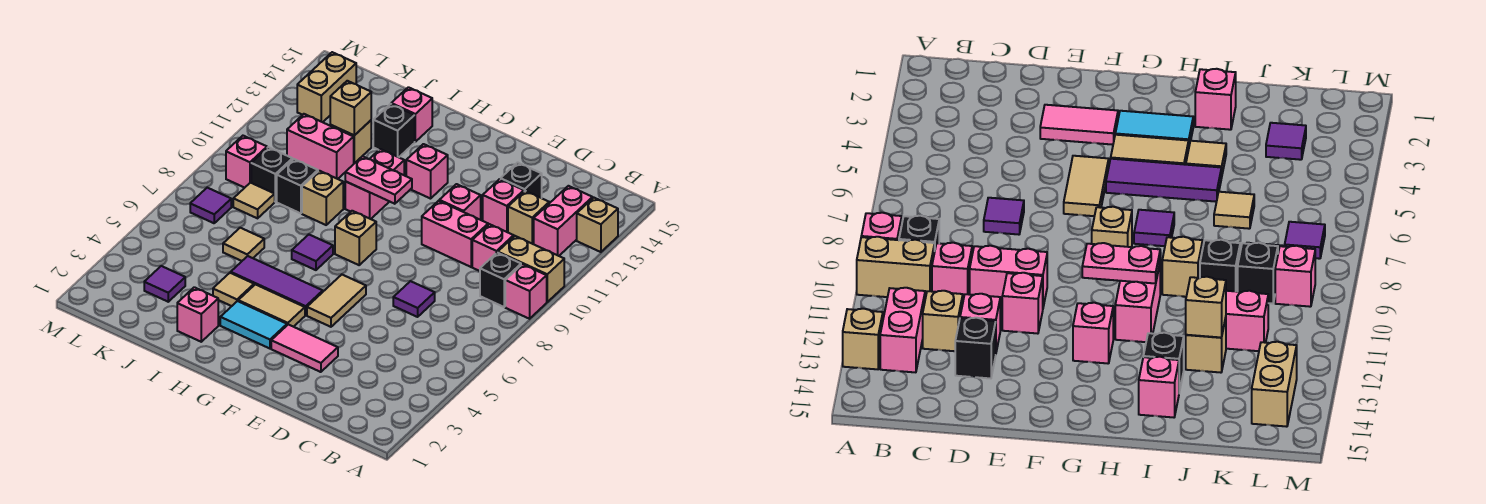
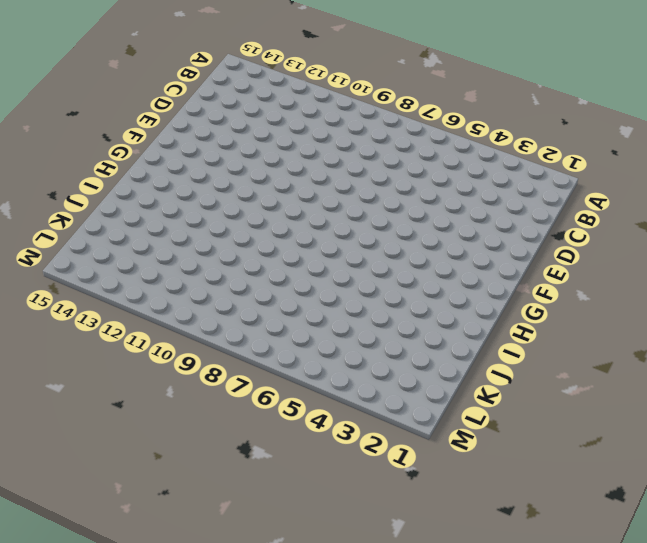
none -> pink brick A9 level 1
none -> tan brick A10:B10 level 1
none -> tan brick A13 level 1
none -> black brick B9 level 1

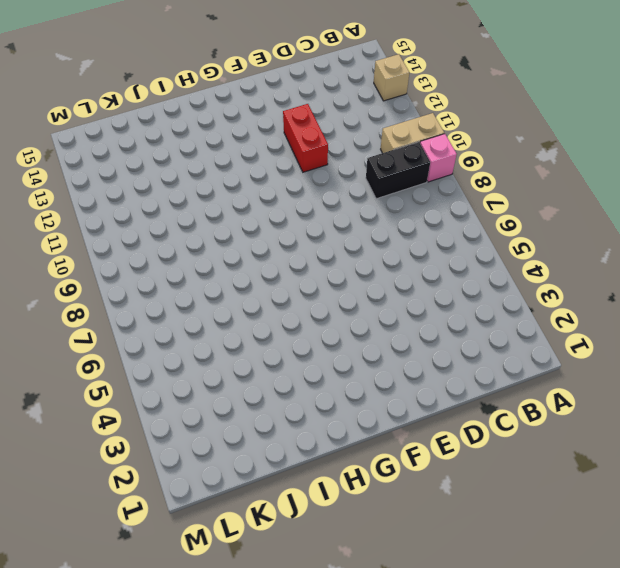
black brick B9:C9 level 1 -> black brick B9 level 1
red brick E11:E12 level 1 -> pink brick E11 level 1
none -> pink brick B12:B13 level 1
none -> pink brick C10 level 1
none -> tan brick C12 level 1
none -> purple tile D7 level 1

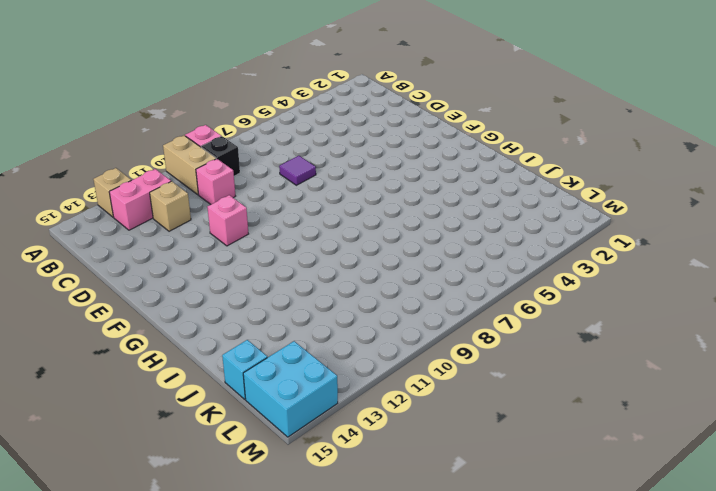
cyan brick K15 level 1 -> none
cyan brick L14:M15 level 1 -> tan brick L13:L14 level 1
none -> pink brick D10:E10 level 1
none -> pink brick D12 level 1
none -> black brick D13 level 1
none -> pink tile E3:F3 level 1

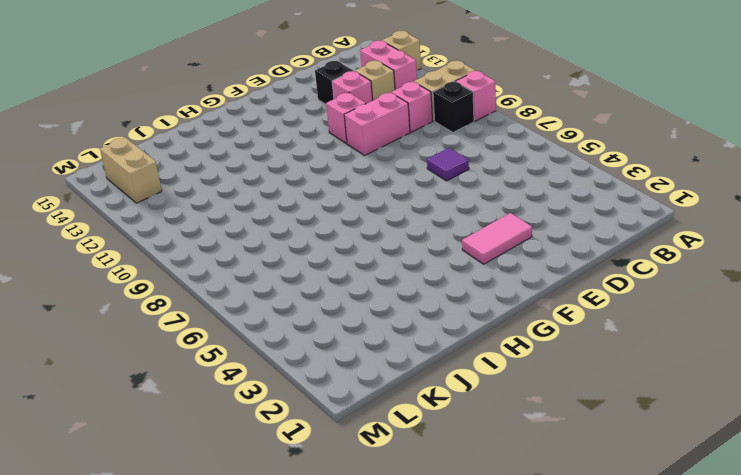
none -> tan tile F5:F6 level 1
none -> cyan tile G3:H3 level 1
none -> tan tile G4:H4 level 1
none -> purple tile G5:I5 level 1

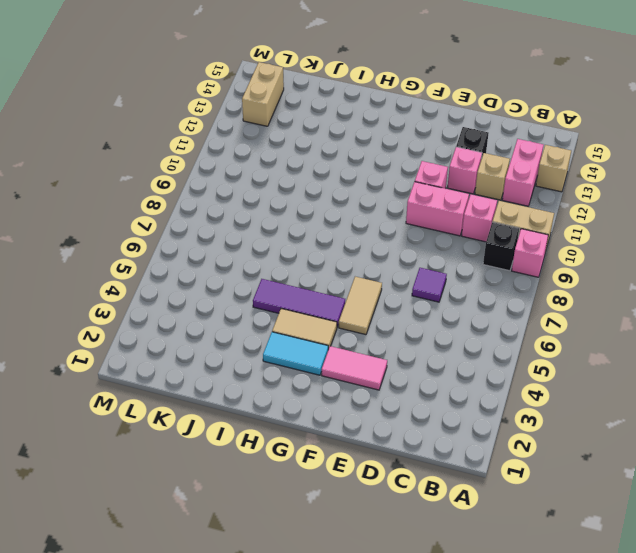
none -> tan brick G8 level 1
none -> pink brick G12 level 1
none -> purple tile H7 level 1
none -> pink brick H10:H11 level 1

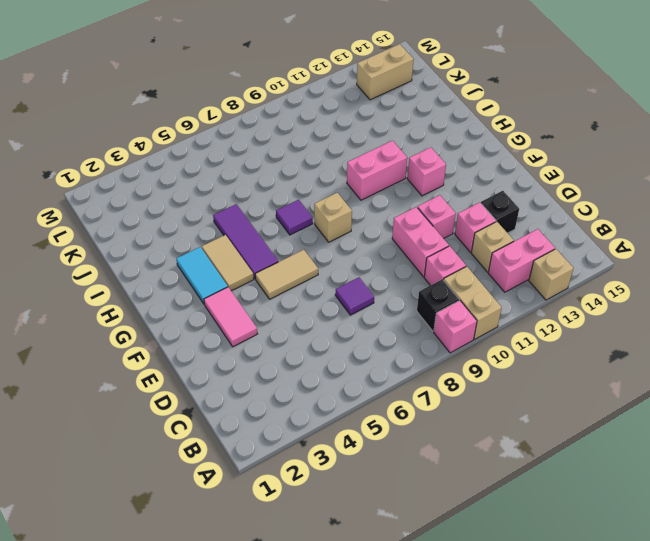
none -> pink brick I2 level 1
none -> tan tile I4 level 1
none -> tan brick I9 level 1
none -> black brick I13 level 1

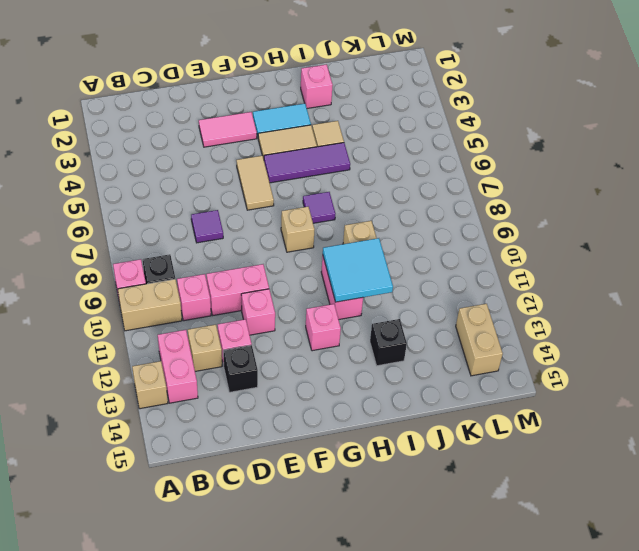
cyan tile H10:I11 level 2 -> pink plate G10:H10 level 2
none -> pink brick I14 level 1
none -> tan tile J6 level 1
none -> black brick J9 level 1
none -> pink brick J11:K11 level 1

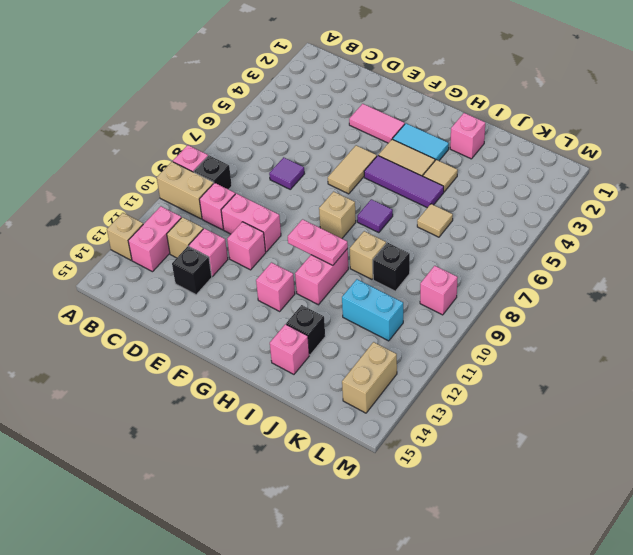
cyan brick J11:K11 level 1 -> pink brick J11:K11 level 1
none -> tan brick J12 level 1
none -> purple tile K3 level 1
none -> tan tile K8 level 1
none -> black brick K9 level 1

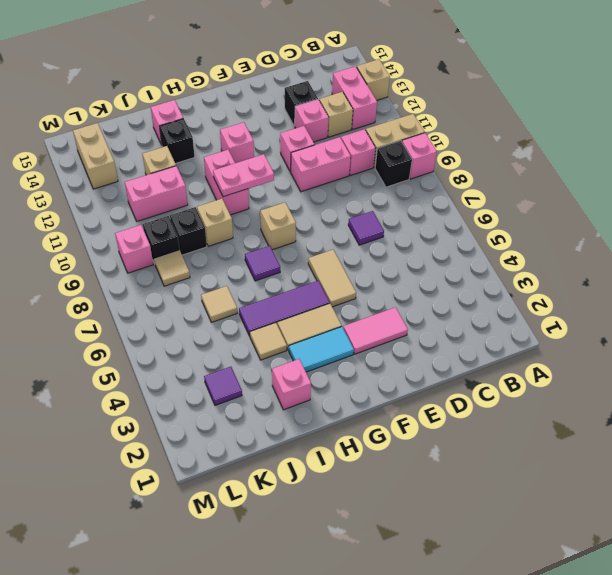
none -> purple tile L7 level 1
none -> tan brick J12 level 2

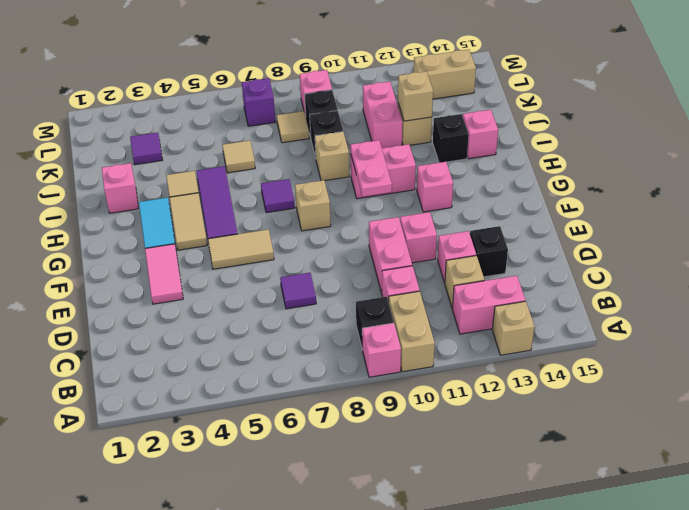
purple brick L7 level 1 -> purple tile L7 level 1

